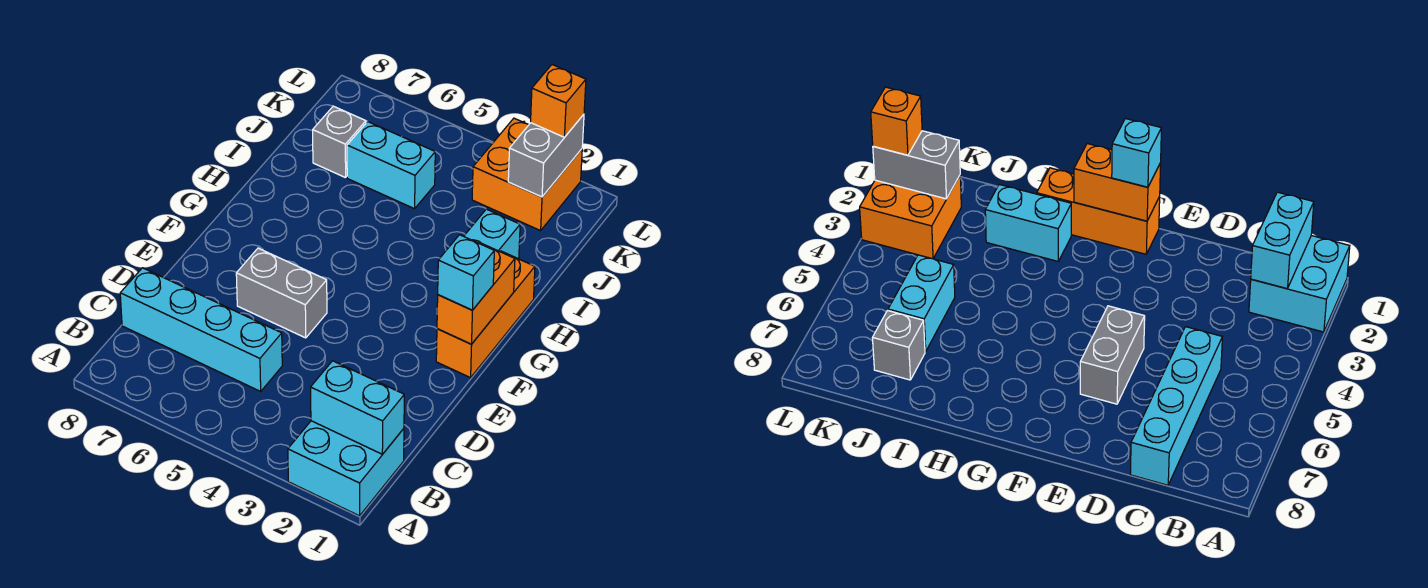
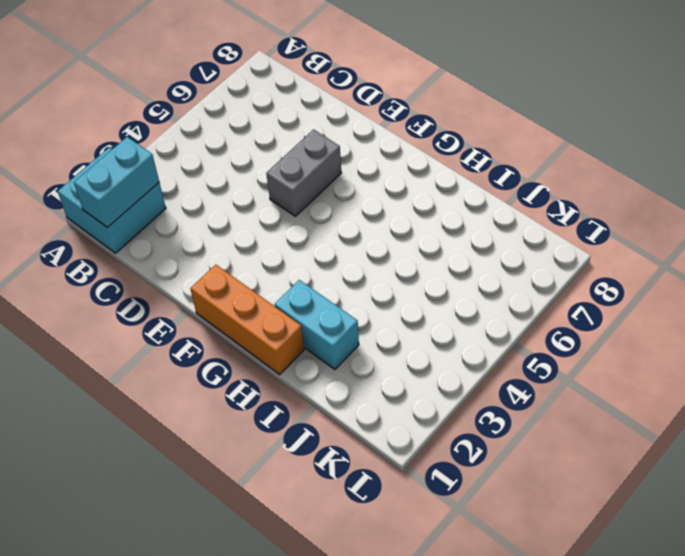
none -> cyan brick C5:C8 level 1
none -> cyan brick J5:J6 level 1
none -> grey brick J7 level 1

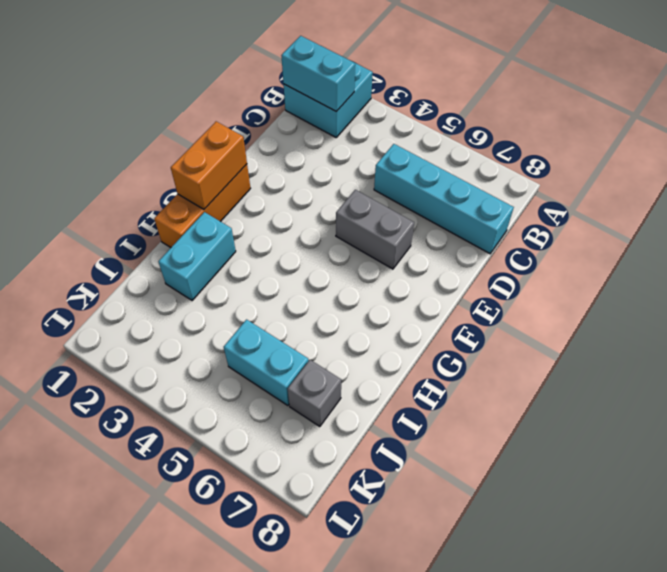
none -> orange brick K2:L3 level 1
none -> grey brick K2:L2 level 2
none -> cyan brick F1 level 3

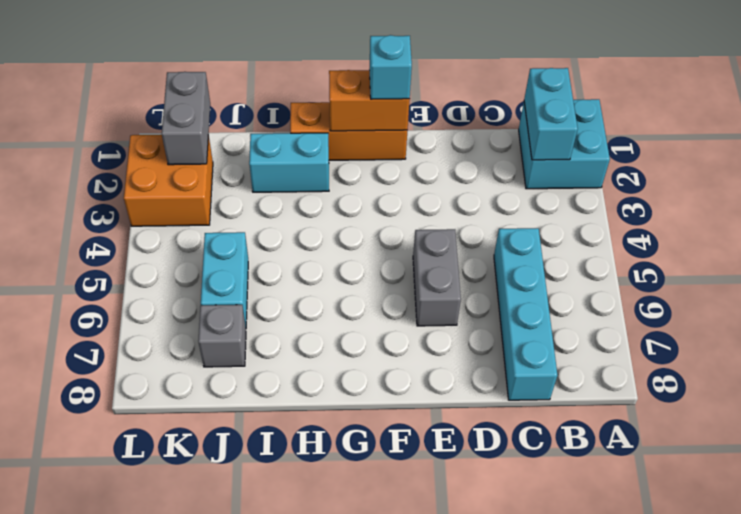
grey brick K1:K2 level 2 -> grey brick K2:L2 level 2
none -> orange brick L2 level 3

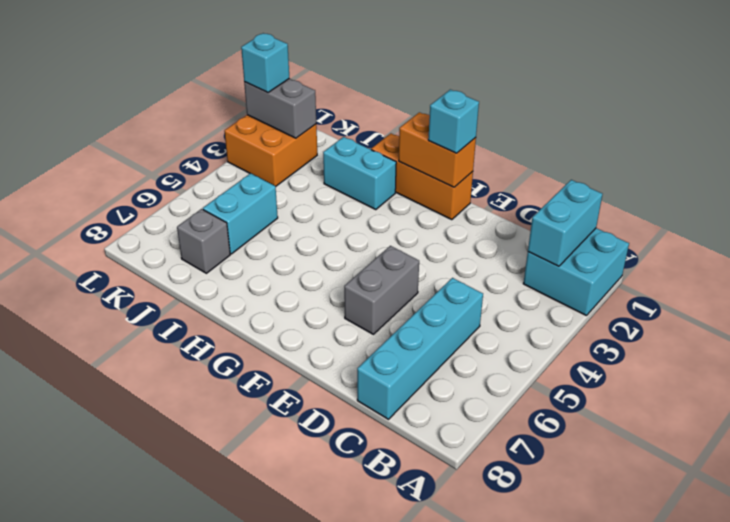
cyan brick L2 level 3 -> orange brick L2 level 3

